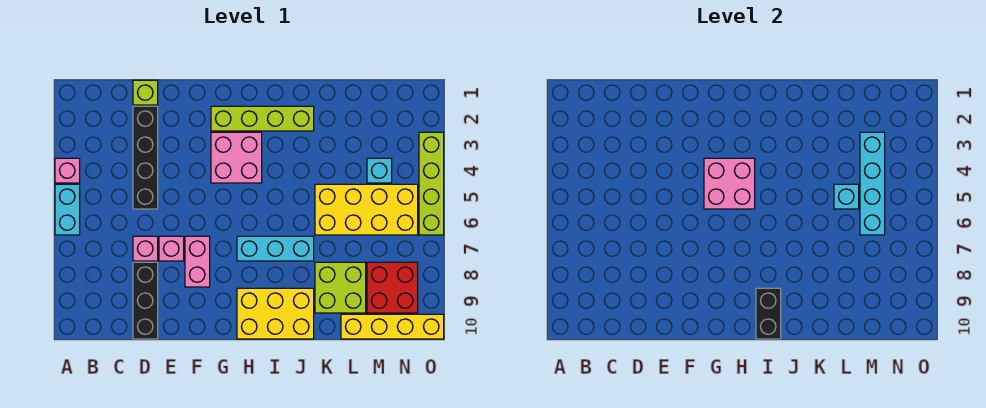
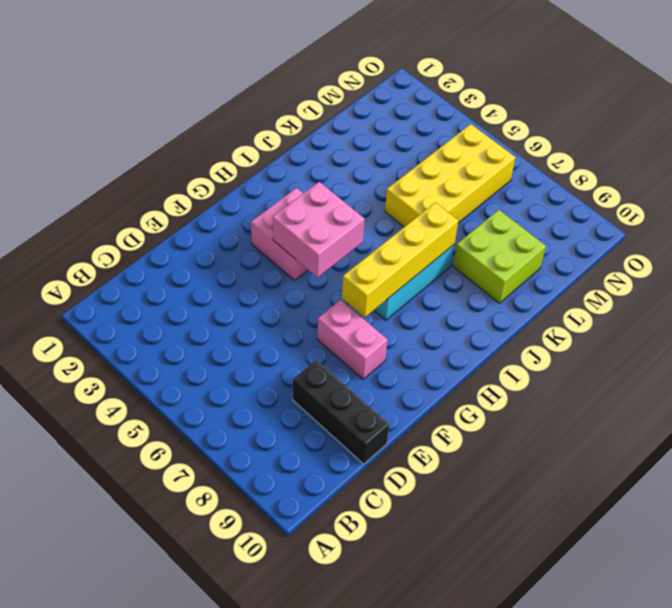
yellow brick G7:J7 level 2 -> yellow brick L10:O10 level 1
none -> pink brick A4 level 1
none -> cyan brick A5:A6 level 1
none -> lime brick D1 level 1

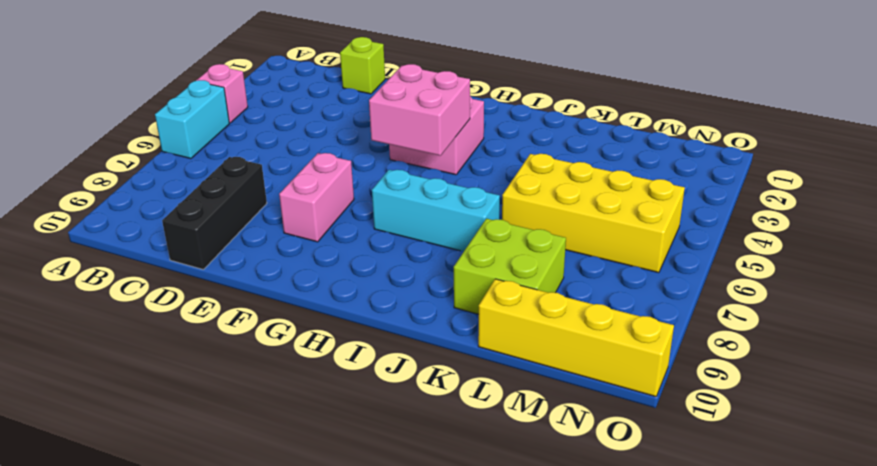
none -> black brick D2:D5 level 1
none -> pink brick D7 level 1
none -> pink brick E7 level 1

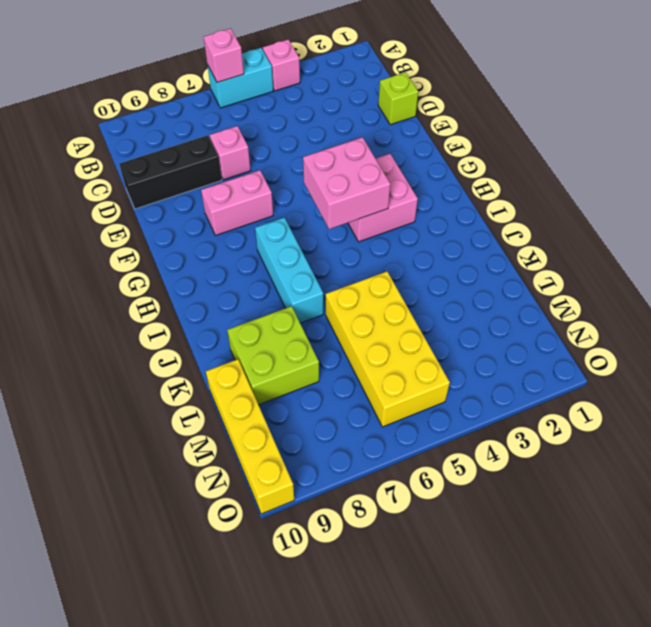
pink brick A6 level 2 -> pink brick E7 level 1
none -> black brick D2:D5 level 1
none -> lime brick G2:J2 level 1
none -> yellow brick H9:J10 level 1

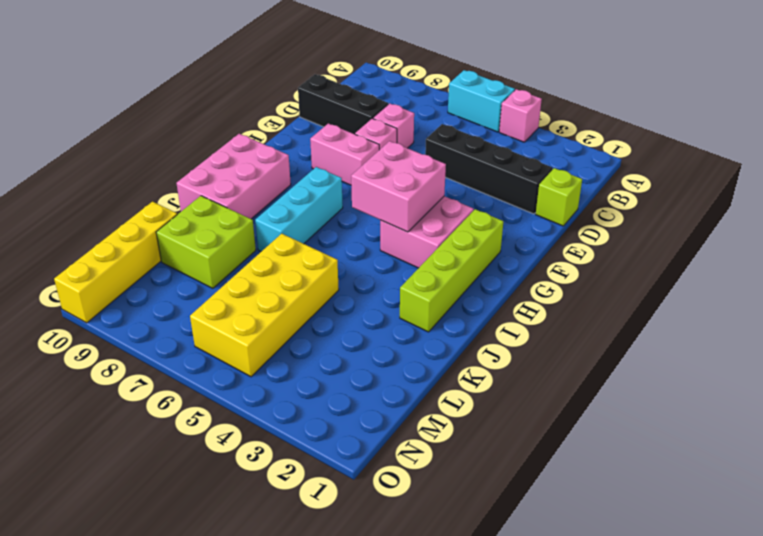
pink brick H9:J10 level 1 -> yellow brick H9:J10 level 1
none -> cyan brick M4 level 1
none -> red brick M8:N9 level 1
none -> lime brick O3:O6 level 1

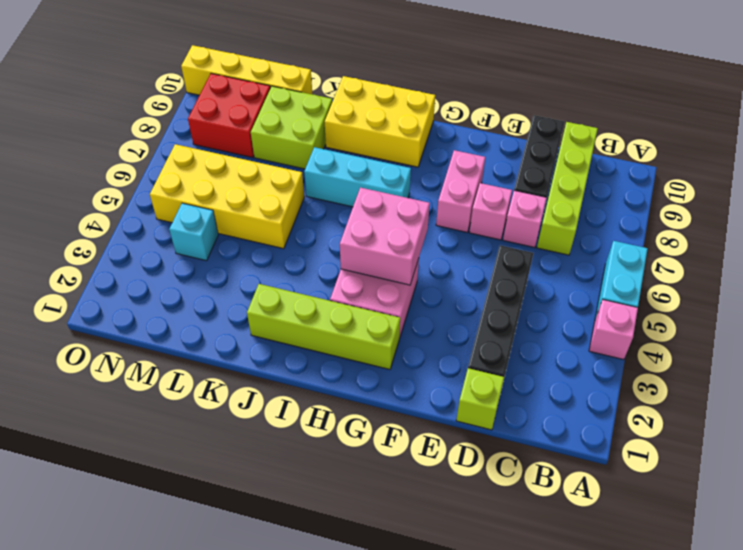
lime brick C7:C10 level 1 -> lime brick O3:O6 level 1
none -> black brick I9:I10 level 2
none -> cyan brick L5 level 2
none -> cyan brick M3:M6 level 2

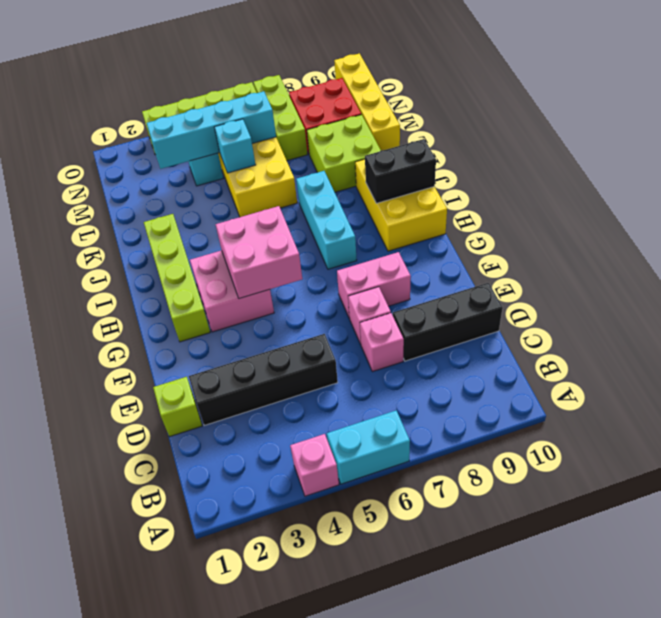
lime brick M7:O7 level 1 -> none

